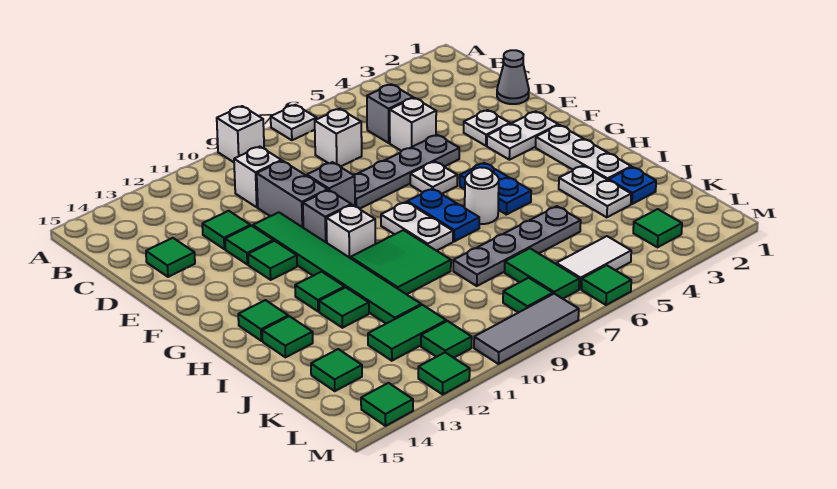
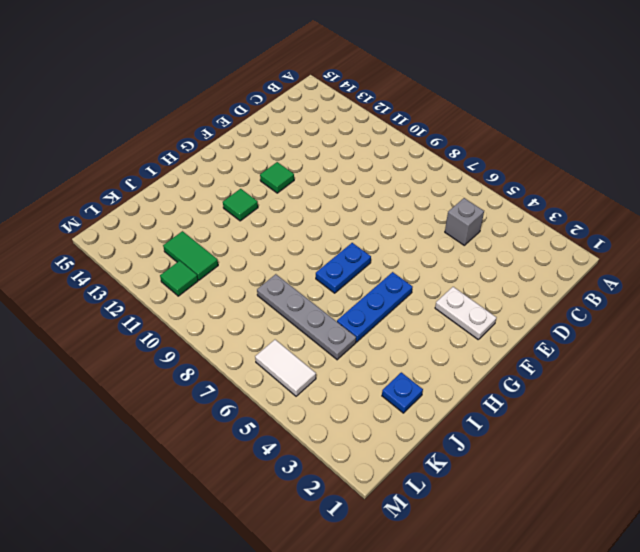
blue plate G5:I5 level 1 -> blue plate G5:H5 level 1
none -> white plate A7 level 1
none -> white brick A9 level 1
none -> white brick C7 level 1
none -> white brick C10 level 1

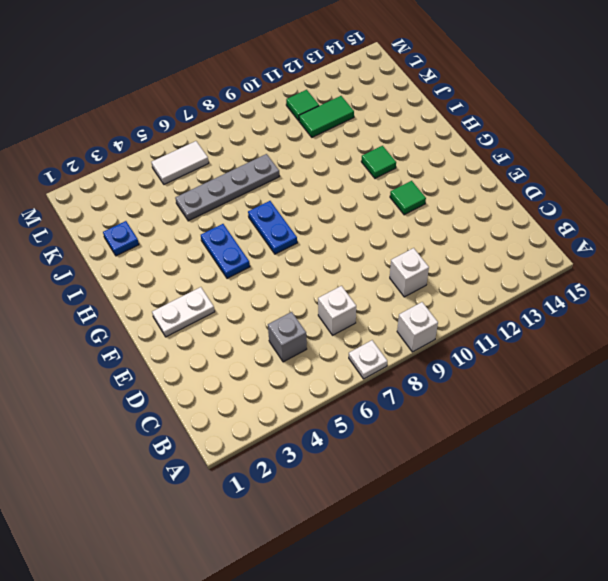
none -> grey cone D1 level 1
none -> white brick D5 level 1
none -> grey brick D10:E10 level 1
none -> green tile D12 level 1

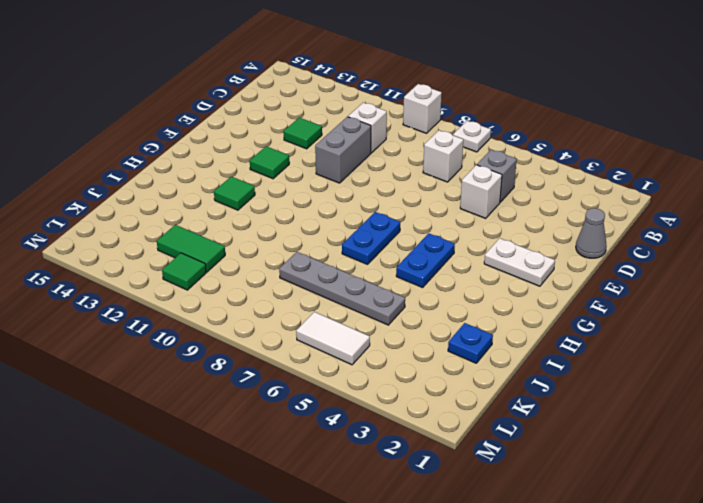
none -> green tile D14 level 1
none -> white plate E3 level 1
none -> grey plate E5:E8 level 1
none -> grey brick E9 level 1

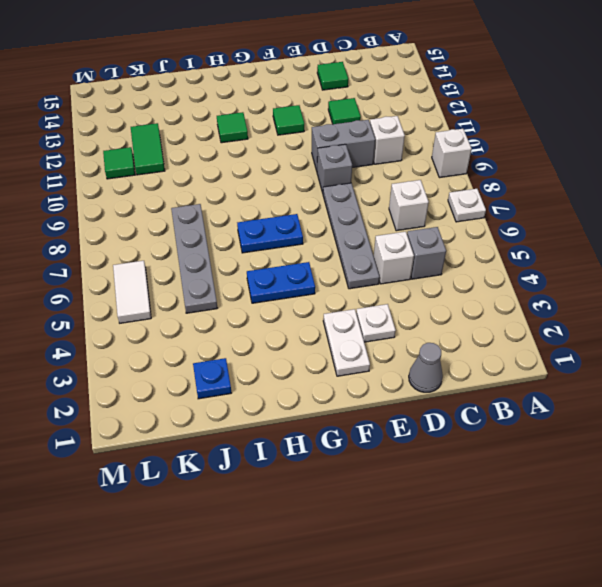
none -> green tile E11:J11 level 1
none -> green tile E12 level 1
none -> white plate F6 level 1
none -> grey brick F10 level 1

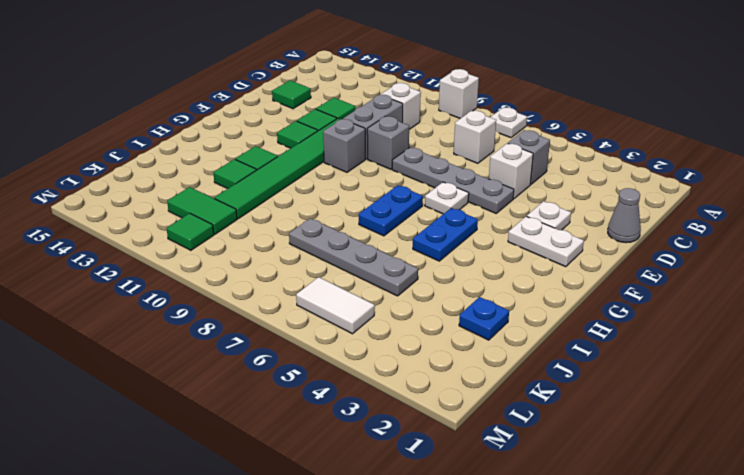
none -> white plate G2:I2 level 1
none -> white plate G8:H8 level 1
none -> white brick G10 level 1
none -> white round brick H6 level 1

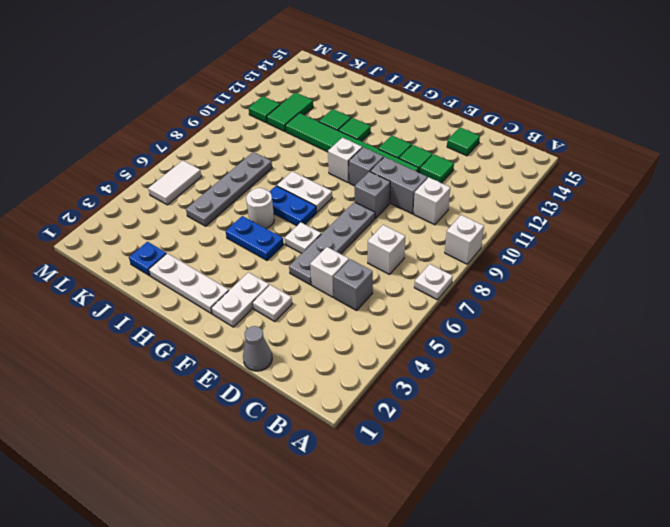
none -> green tile H9:I10 level 1
none -> green tile H14 level 1
none -> white plate I3:J3 level 1
none -> green tile I14 level 1

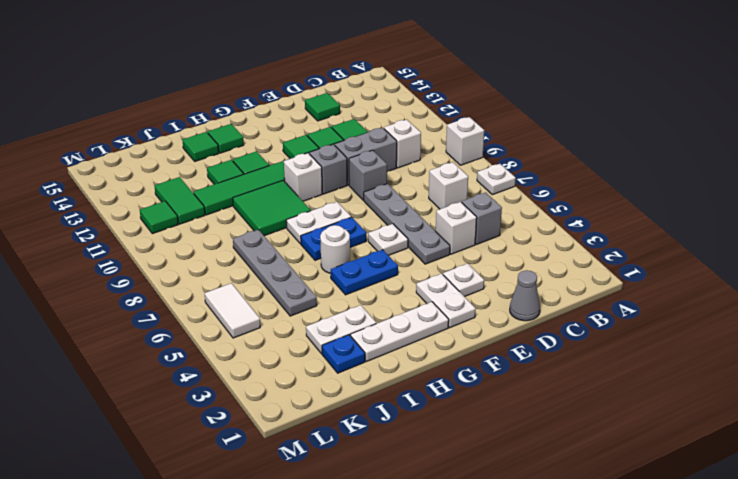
none -> green tile K7:L7 level 1
none -> green tile K14 level 1
none -> green tile L3 level 1
none -> green tile L8 level 1

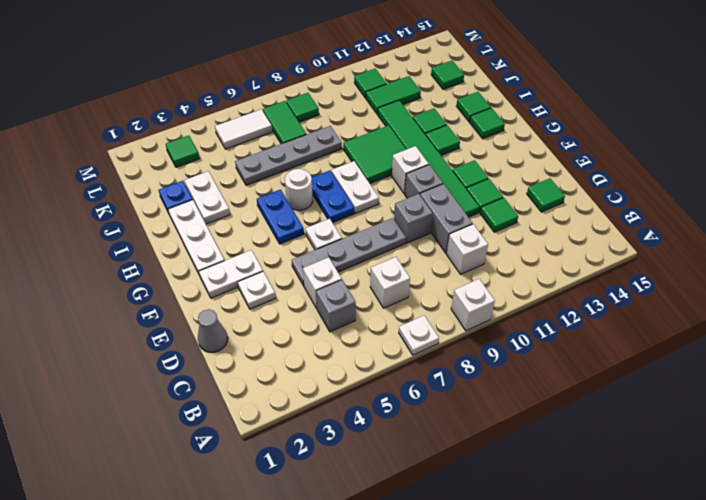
none -> green tile M6 level 1
none -> grey tile M8:M10 level 1
none -> green tile M12 level 1
none -> green tile M14 level 1

